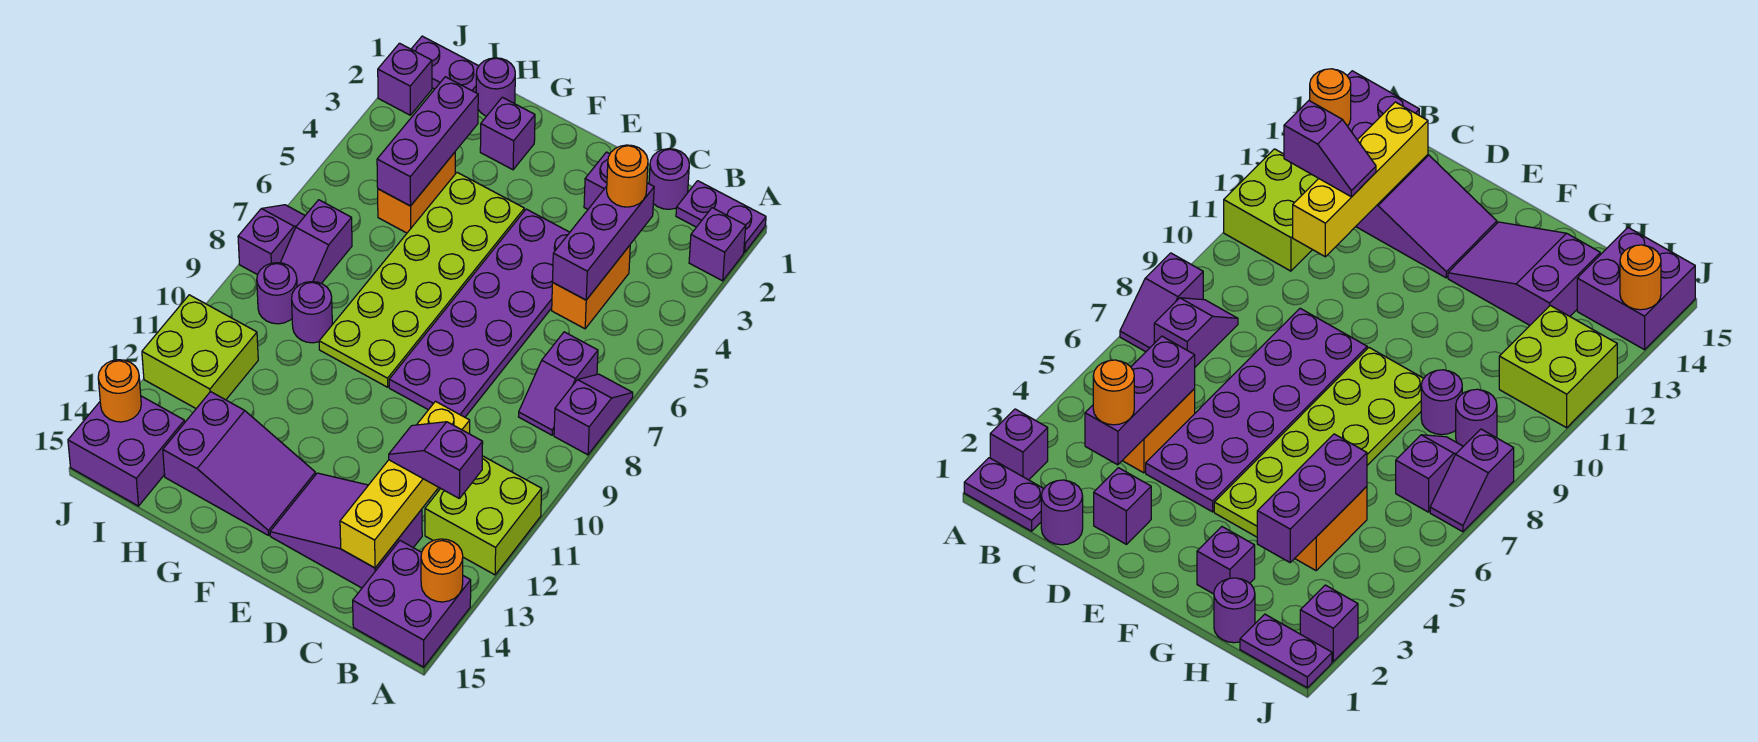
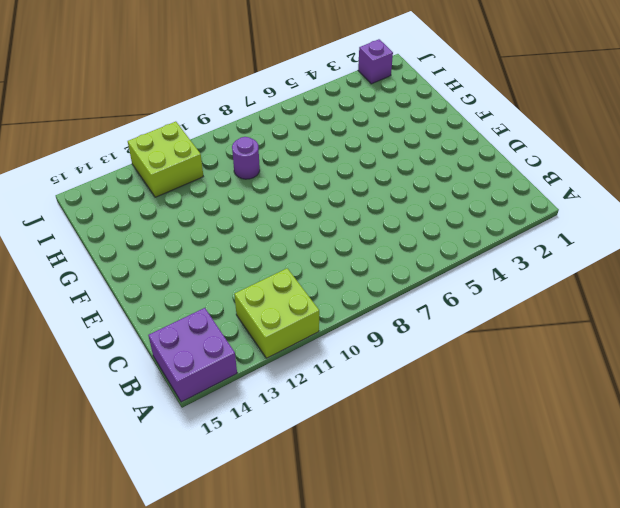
none -> purple plate A1:B1 level 1
none -> purple brick A2 level 1
none -> purple slope A7:A8 level 1 top 8
none -> purple slope B7:B8 level 1 top 7

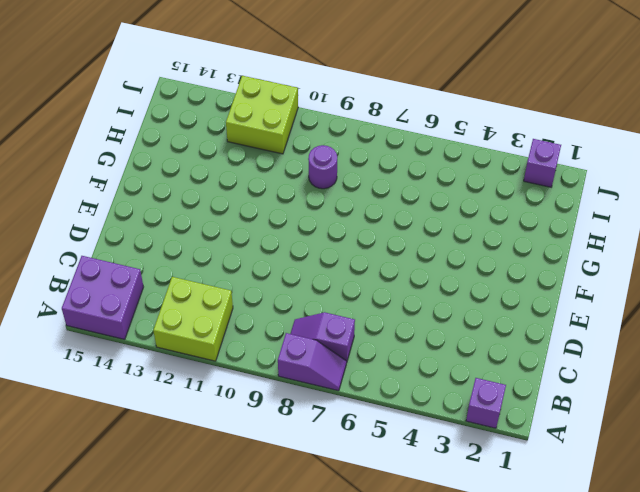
none -> purple plate A1:B1 level 1
none -> purple round brick C1 level 1
none -> orange brick C4:C5 level 1
none -> purple slope C13:E14 level 1 top C

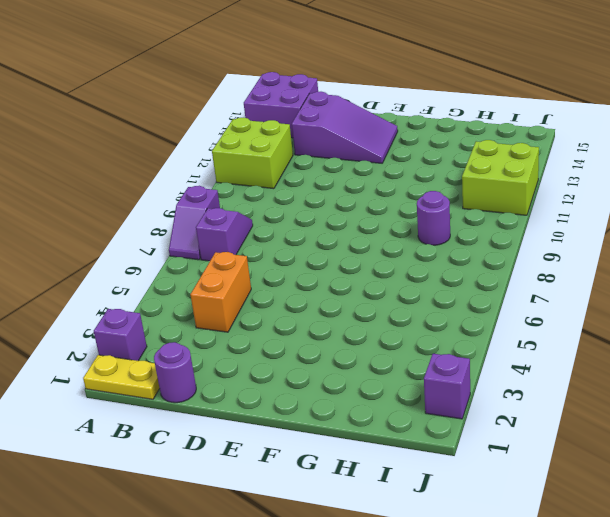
yellow plate A1:B1 level 1 -> purple plate A1:B1 level 1
none -> purple brick D2 level 1
none -> purple plate D4:E9 level 1
none -> lime plate F4:G9 level 1
none -> purple slope F13:H14 level 1 top H

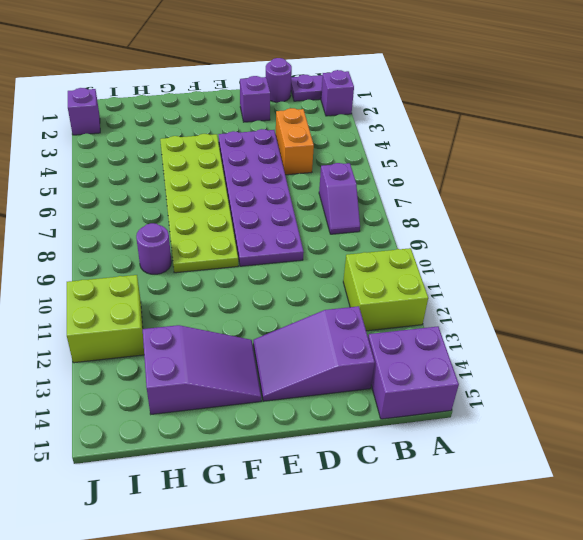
none -> purple slope A7:A8 level 1 top 8
none -> purple brick G2 level 1
none -> purple round brick H1 level 1
none -> orange brick H4:H5 level 1

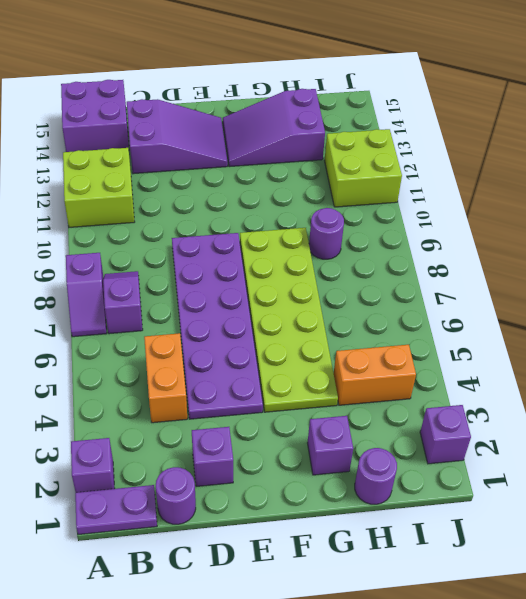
orange brick H4:I4 level 1 -> orange brick H4:H5 level 1
none -> purple plate I1:J1 level 1
none -> purple slope I7:I8 level 1 top 7
none -> purple round brick I9 level 1
none -> purple brick I14:J15 level 1

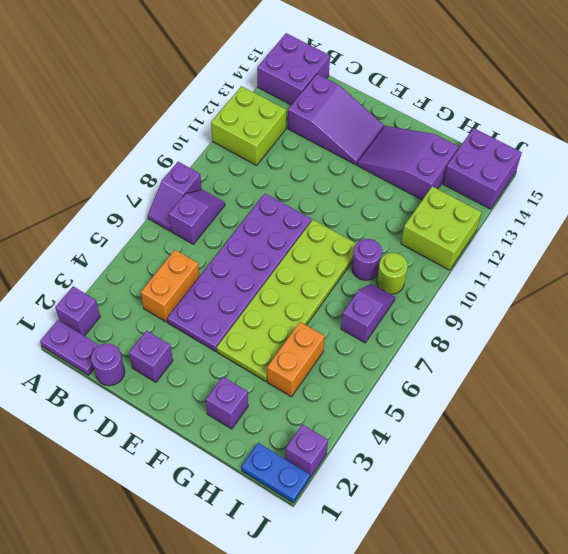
blue plate I1:J1 level 1 -> purple plate I1:J1 level 1
lime round brick I9 level 1 -> purple round brick I9 level 1
none -> purple round brick H1 level 1
none -> purple slope J7:J8 level 1 top 8
none -> orange round brick A14 level 2
none -> purple brick C3:C5 level 2

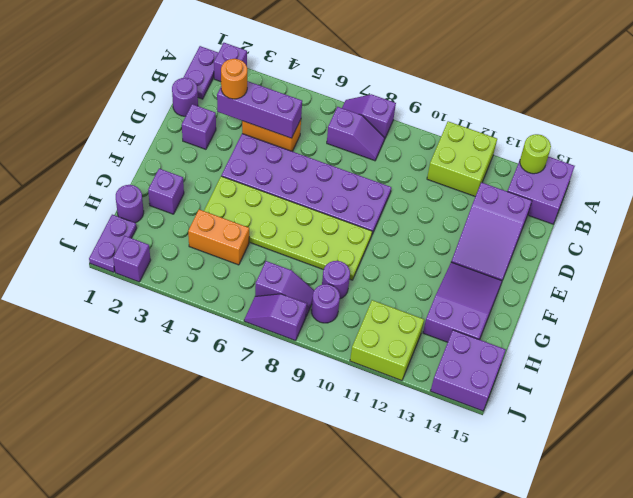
lime round brick A14 level 2 -> orange round brick A14 level 2
none -> yellow brick C11:C14 level 2
none -> purple brick H3:H5 level 2
none -> orange round brick J14 level 2
none -> purple slope B12:C12 level 3 top B

